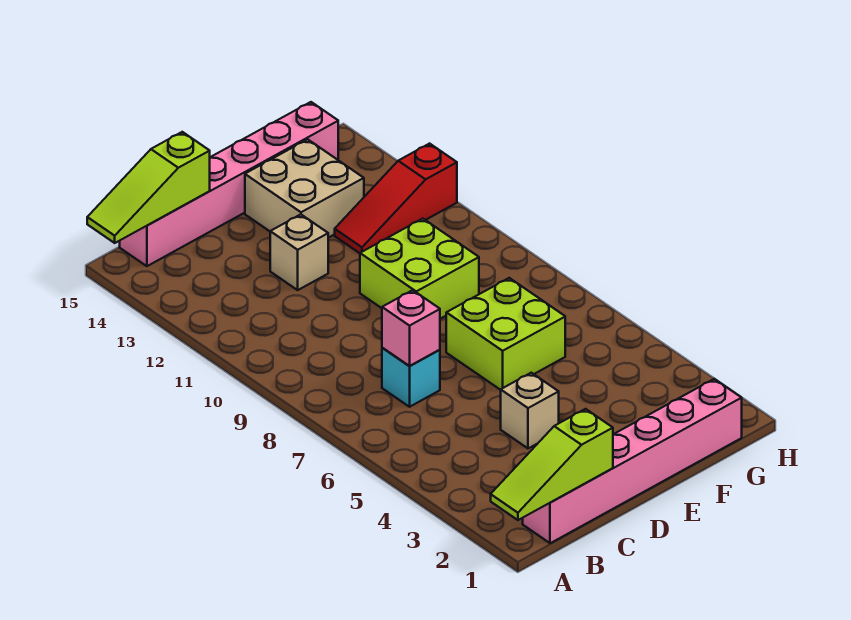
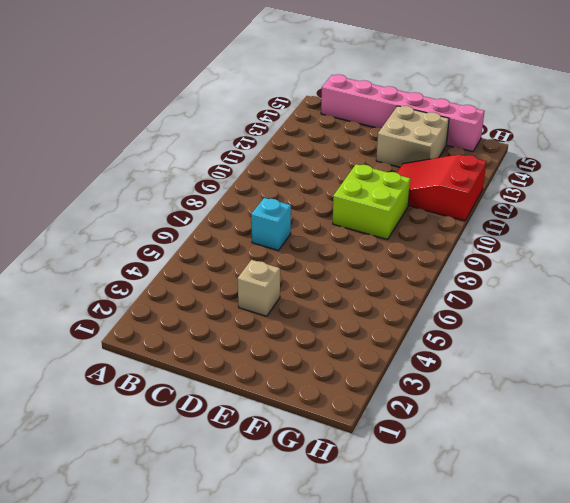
red slope F11:H12 level 1 top H -> red slope F12:H12 level 1 top H
none -> pink brick B1:G1 level 1
none -> tan brick D12 level 1
none -> lime brick E6:F7 level 1

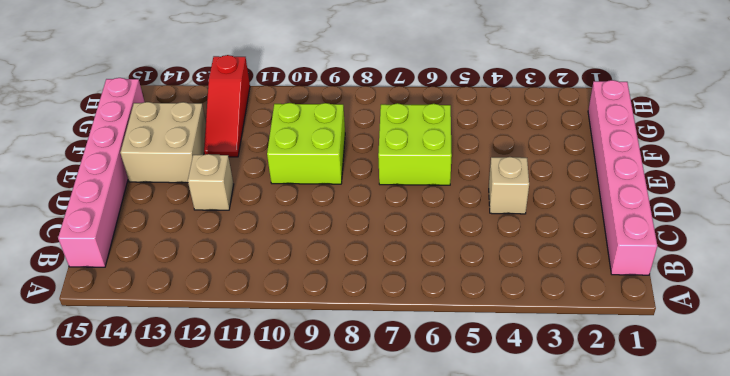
none -> cyan brick C7 level 1
none -> lime slope A1:C1 level 2 top C
none -> lime slope A15:C15 level 2 top C

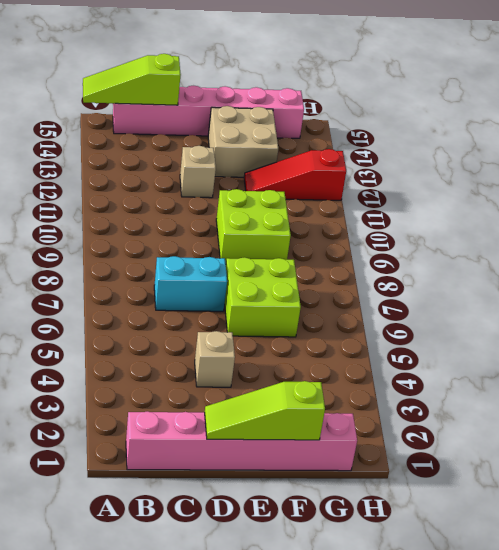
cyan brick C7:D7 level 1 -> cyan brick C7 level 1
lime slope D1:F1 level 2 top F -> lime slope A1:C1 level 2 top C
none -> pink brick C7 level 2

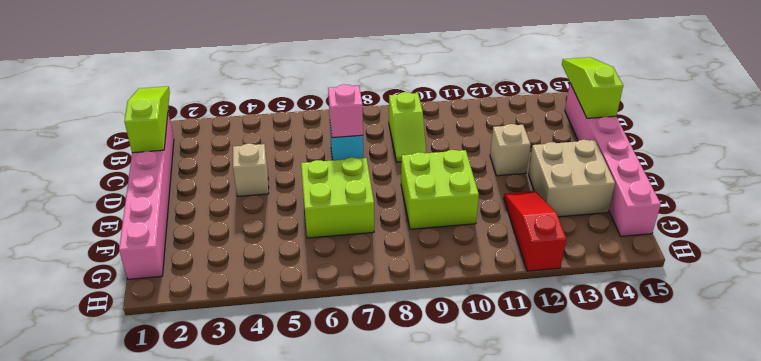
lime slope B9:C9 level 1 top B -> none

